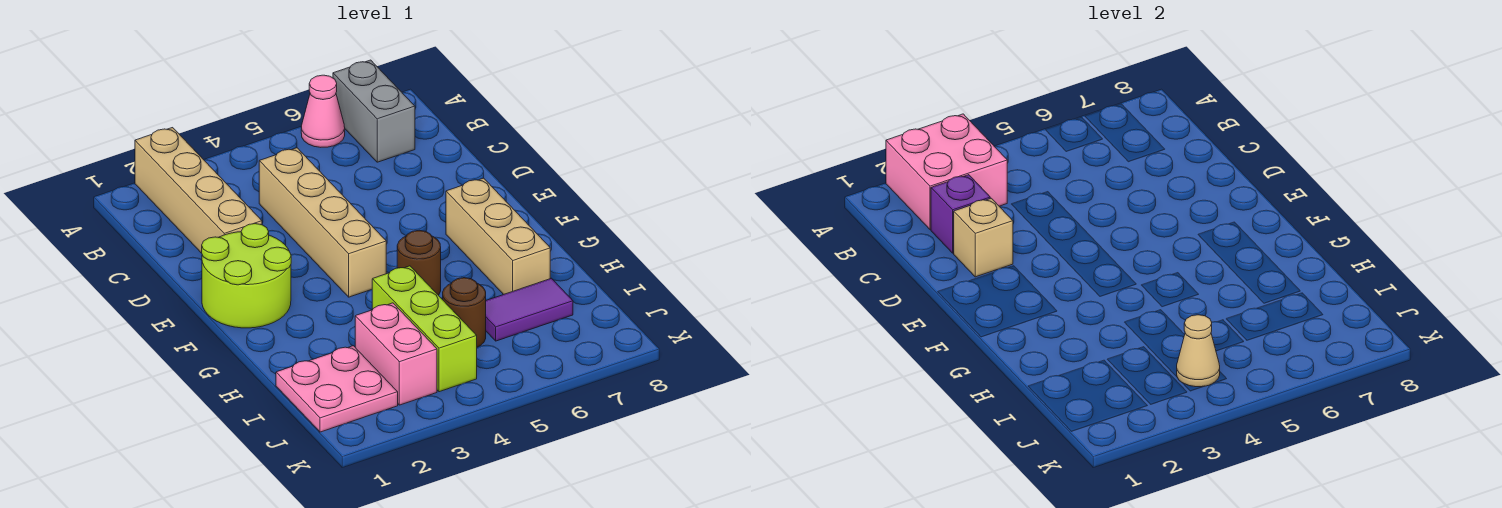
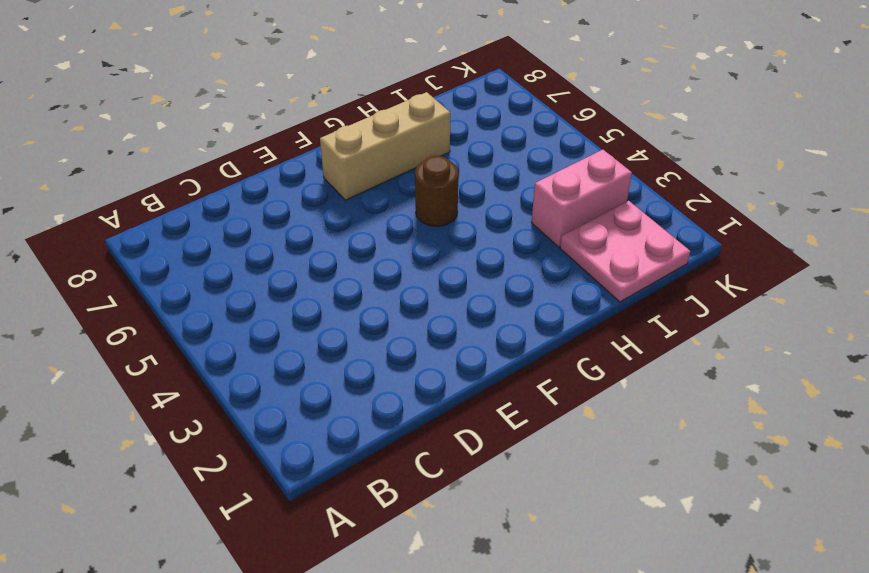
none -> tan brick A2:D2 level 1
none -> pink cone A6 level 1
none -> grey brick A7:B7 level 1

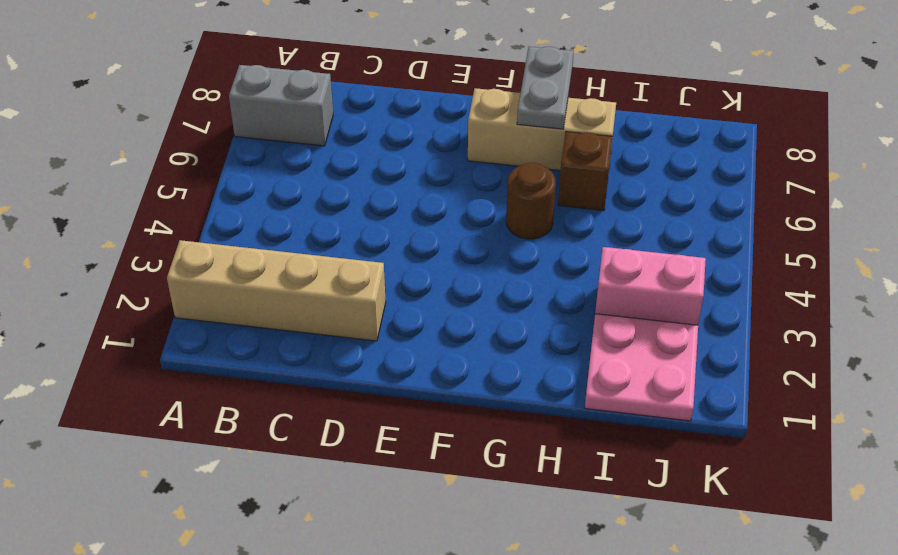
grey plate G7:G8 level 2 -> none
brown brick H6 level 1 -> none
none -> pink cone A6 level 1
none -> tan brick C4:F4 level 1
none -> lime round brick E1:F2 level 1

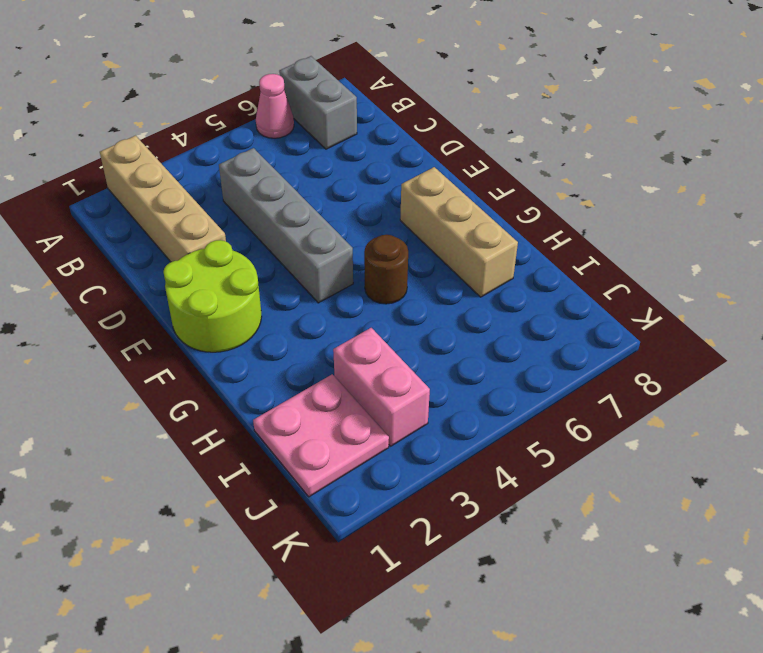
grey brick C4:F4 level 1 -> tan brick C4:F4 level 1
none -> lime brick H4:J4 level 1
none -> brown round brick I5 level 1
none -> purple tile I6:I7 level 1

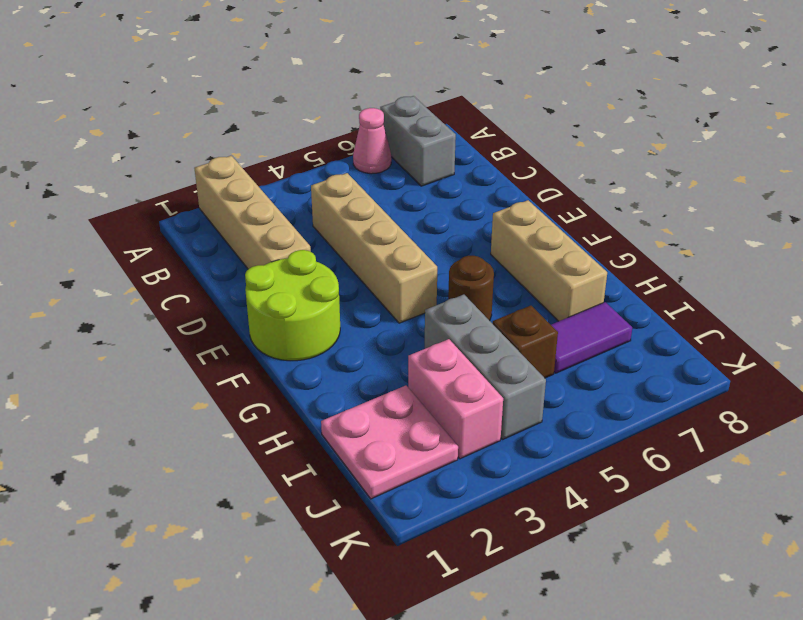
grey brick H4:J4 level 1 -> lime brick H4:J4 level 1
brown brick I5 level 1 -> brown round brick I5 level 1
none -> pink brick A2:B3 level 2
none -> purple brick C2 level 2
none -> tan brick D2 level 2

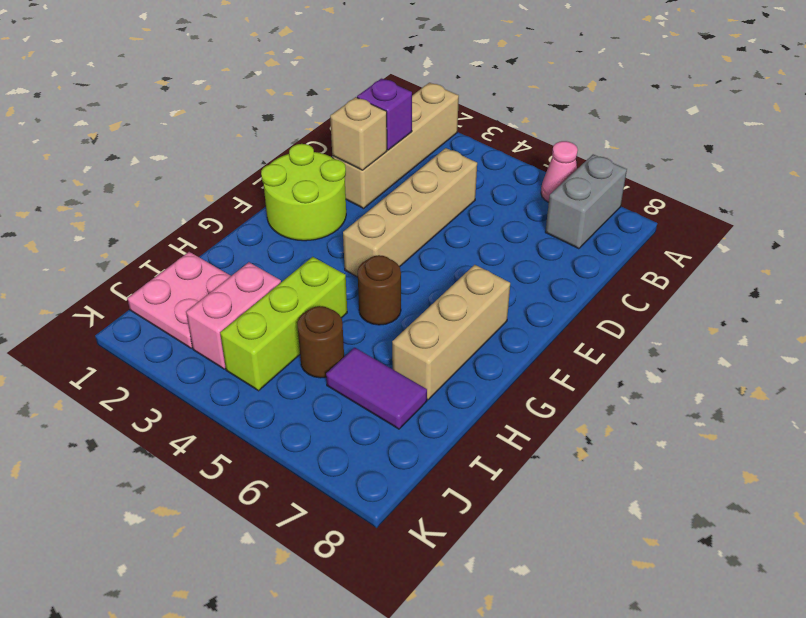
none -> pink brick A2:B3 level 2
none -> tan cone J4 level 2

